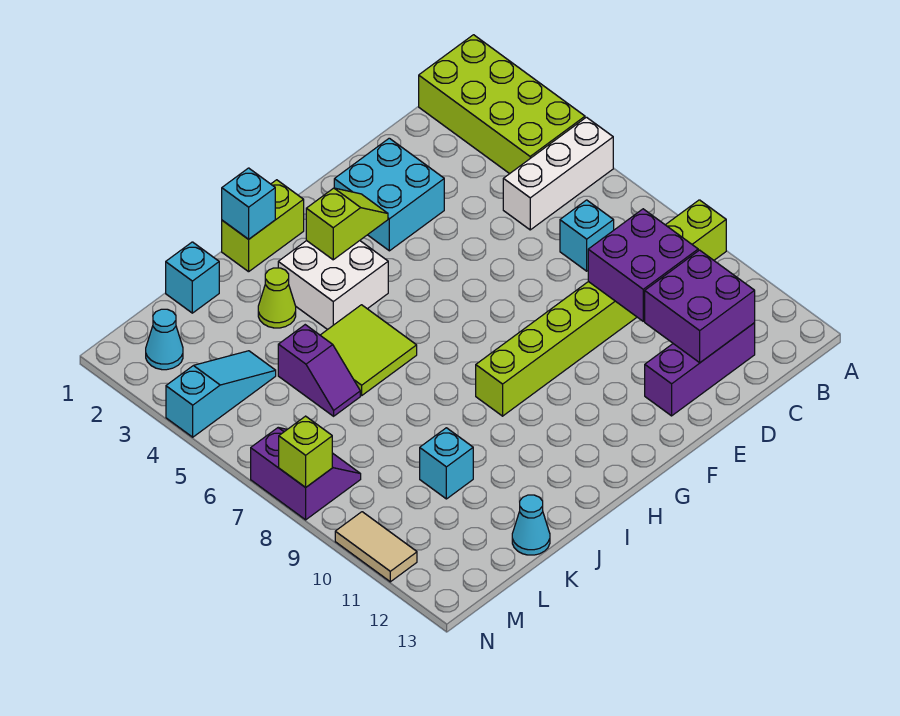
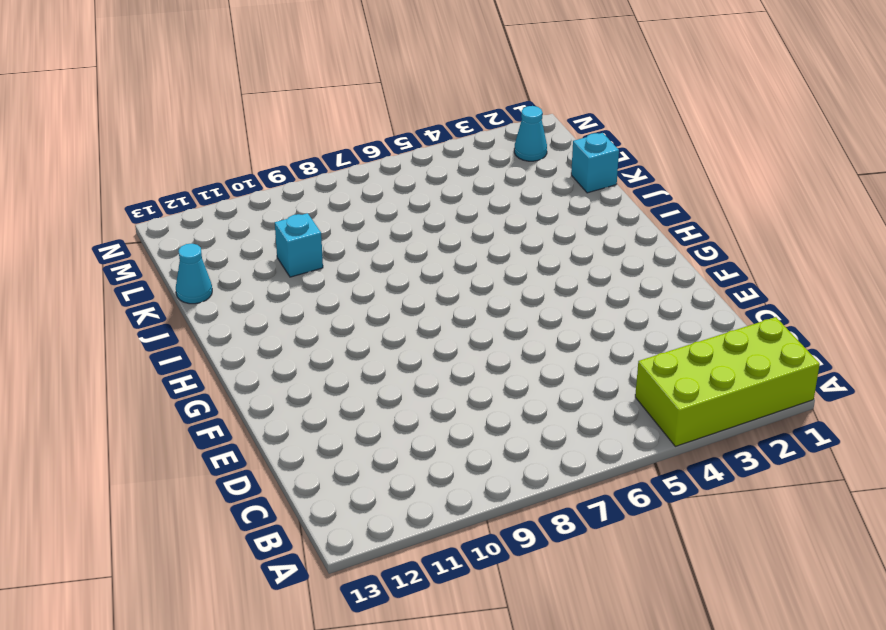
none -> white brick A5:C5 level 1
none -> lime brick A9:H9 level 1
none -> cyan brick C7 level 1

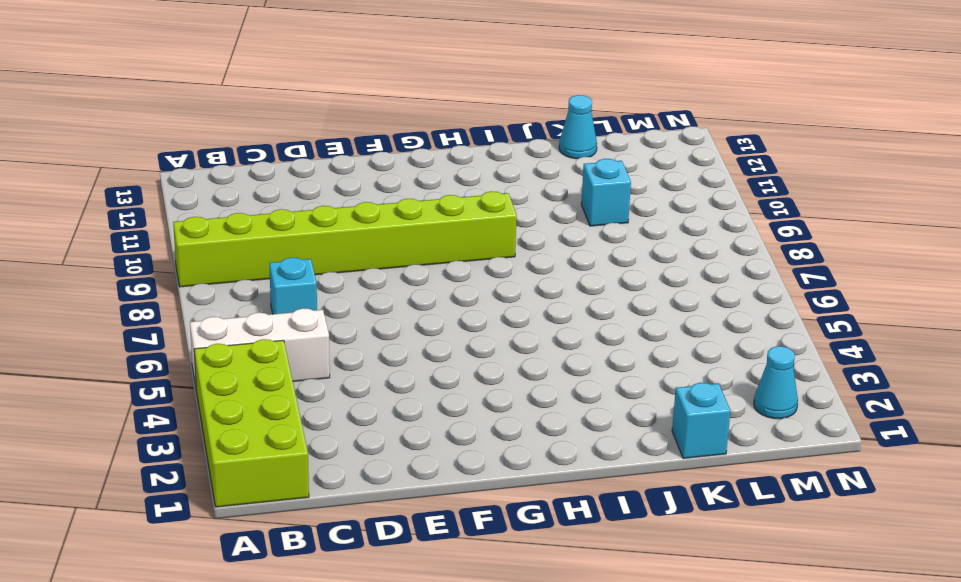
none -> purple brick C12:E12 level 1
none -> cyan brick E2:F3 level 1
none -> lime brick H1:I1 level 1

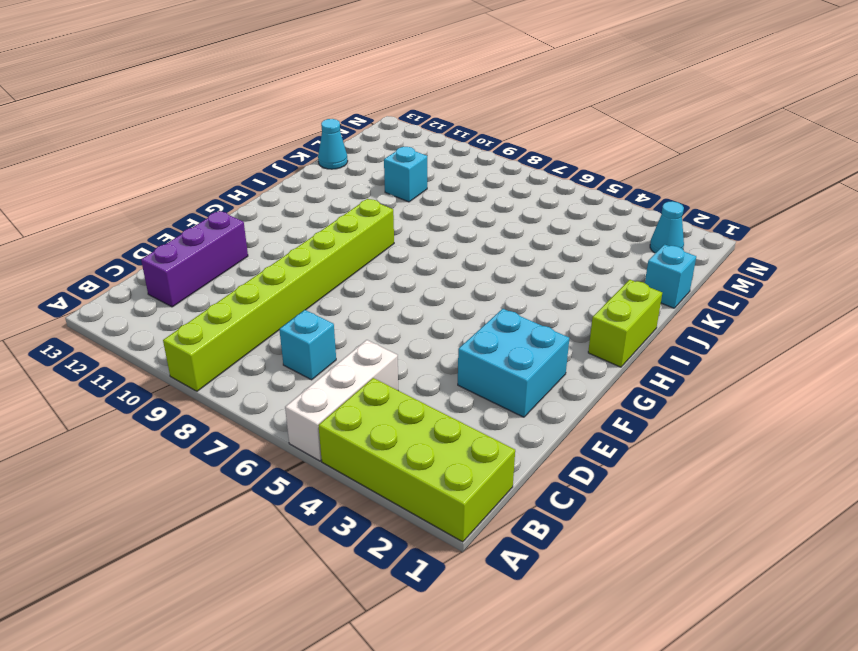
none -> white brick H3:I4 level 1
none -> lime tile I5:J6 level 1
none -> lime cone J3 level 1

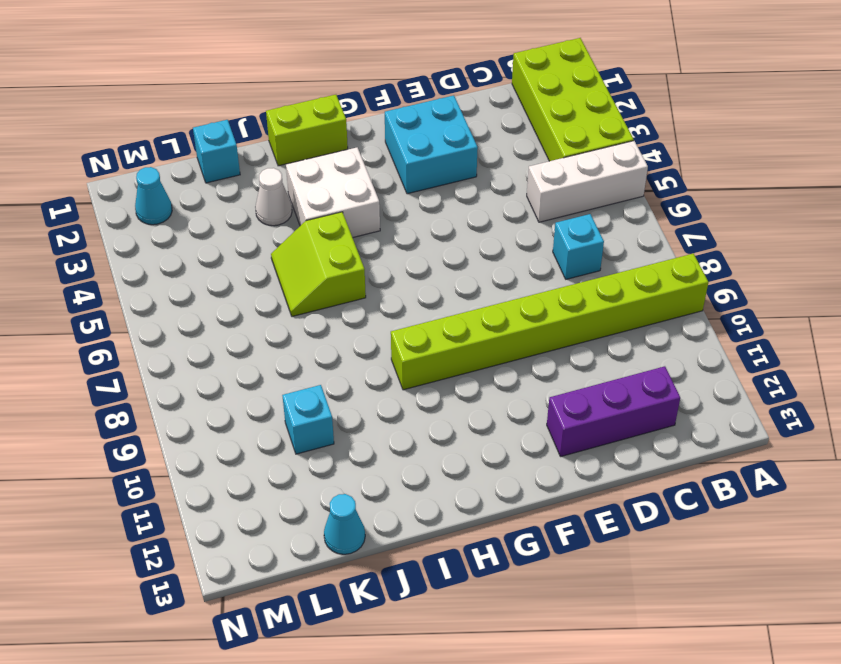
lime slope I5:J6 level 1 top I -> lime tile I5:J6 level 1
white cone J3 level 1 -> lime cone J3 level 1
none -> purple slope K5:K6 level 1 top 5
none -> cyan slope L4:N4 level 1 top N
none -> purple slope M7:N8 level 1 top N

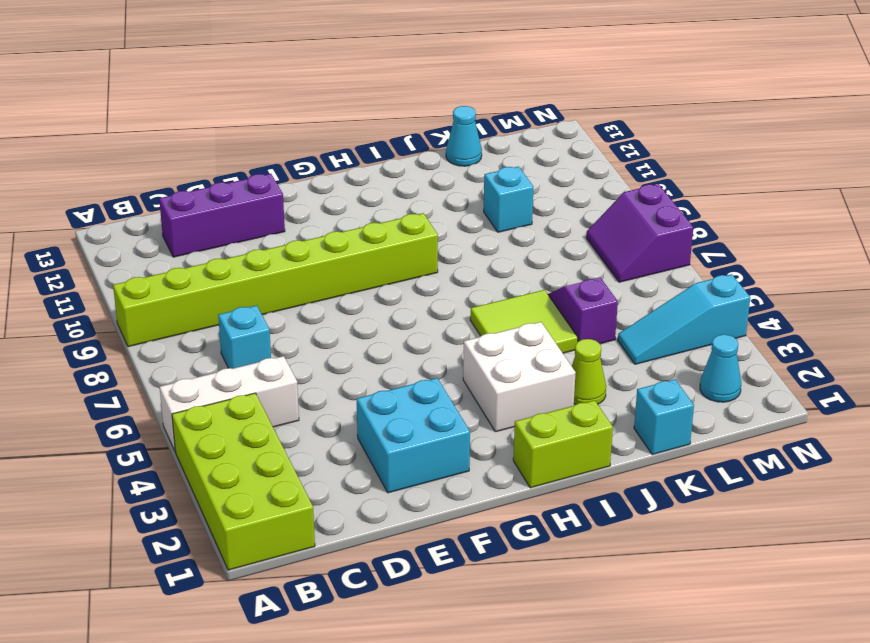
none -> tan tile N10:N11 level 1
none -> purple brick C9:D10 level 2
none -> purple brick C11:D12 level 2

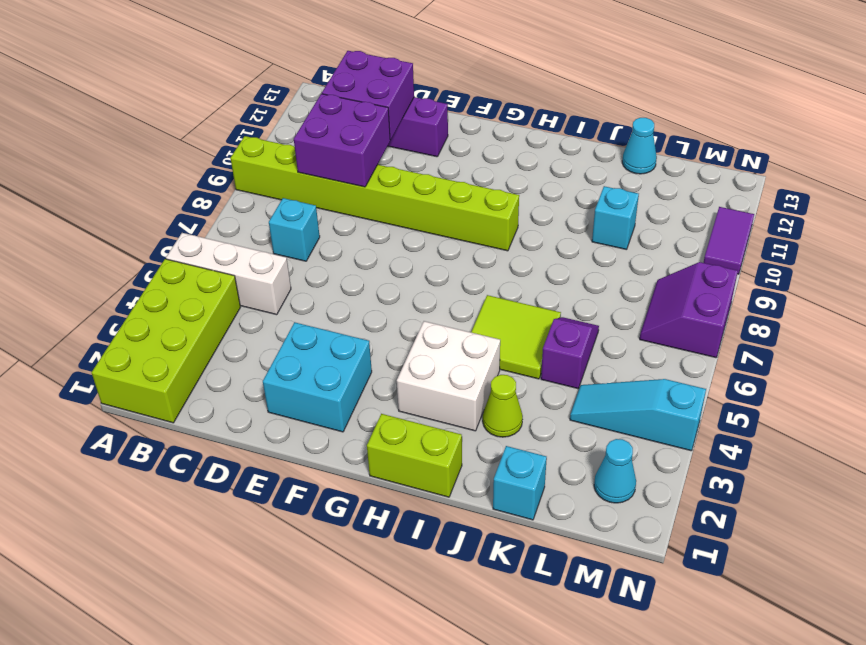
purple tile N10:N11 level 1 -> tan tile N10:N11 level 1
none -> lime slope G3:H3 level 2 top H
none -> cyan brick I1 level 2
none -> lime brick N8 level 2

